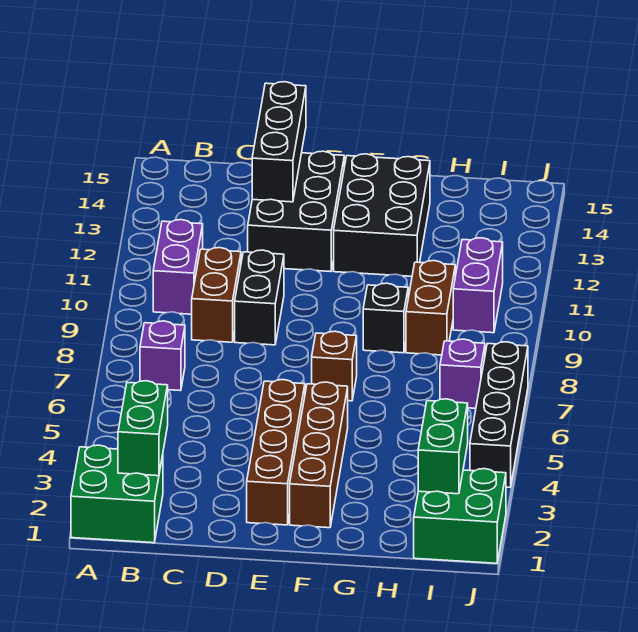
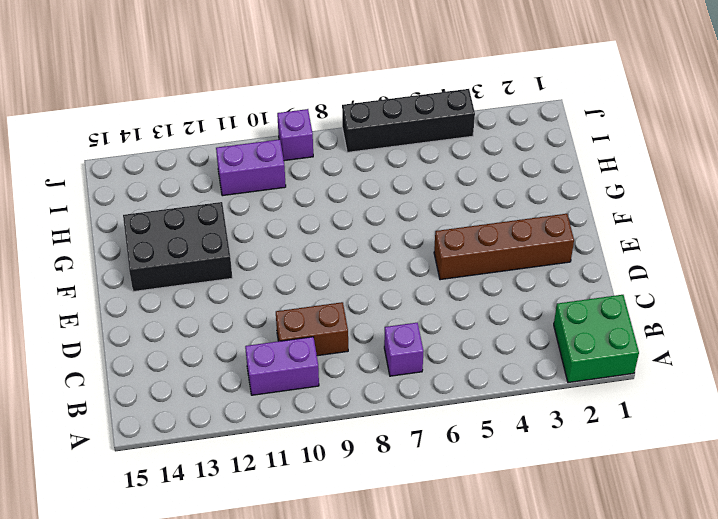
purple brick J9 level 1 -> purple brick I7 level 1
none -> black brick D9:D10 level 1
none -> black brick D12:E14 level 1
none -> brown brick F2:F5 level 1

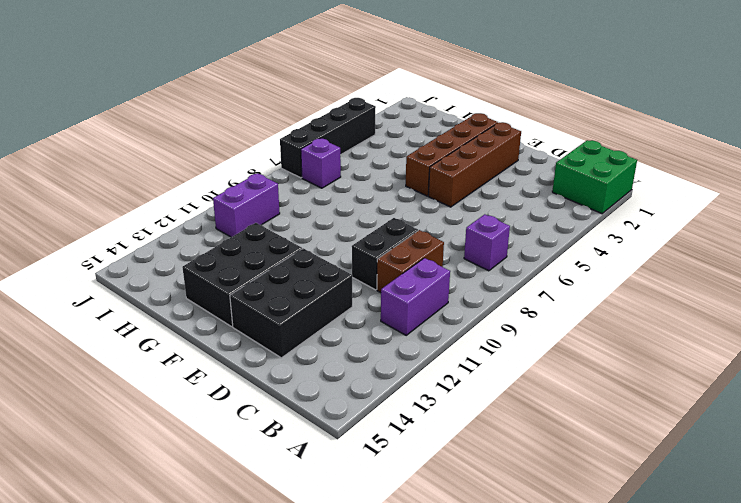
none -> brown brick F7 level 1
none -> black brick G9 level 1
none -> brown brick H9:H10 level 1

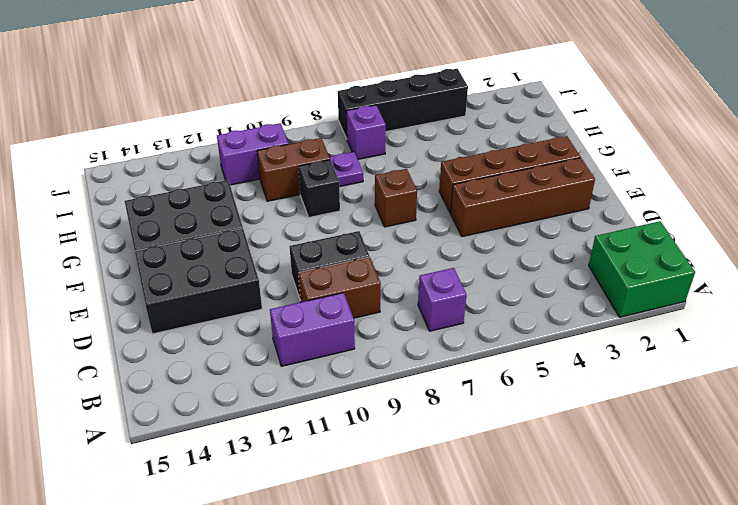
purple plate H8 level 1 -> none
none -> green brick I1:J2 level 1
none -> green brick B2:B3 level 2
none -> black brick D13:D15 level 2

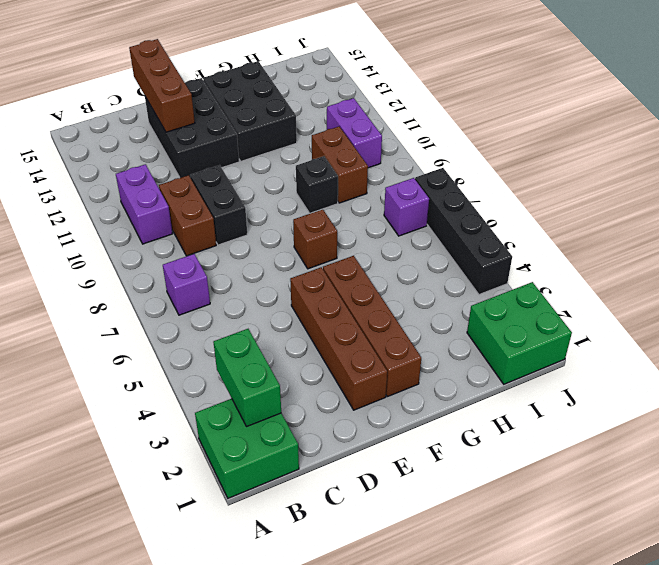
brown brick D13:D15 level 2 -> black brick D13:D15 level 2
none -> green brick I2:I3 level 2

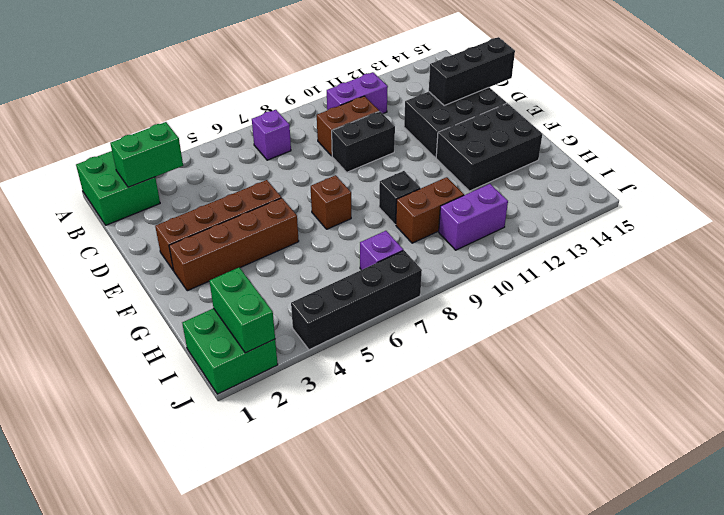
green brick I2:J2 level 2 -> green brick I2:I3 level 2

